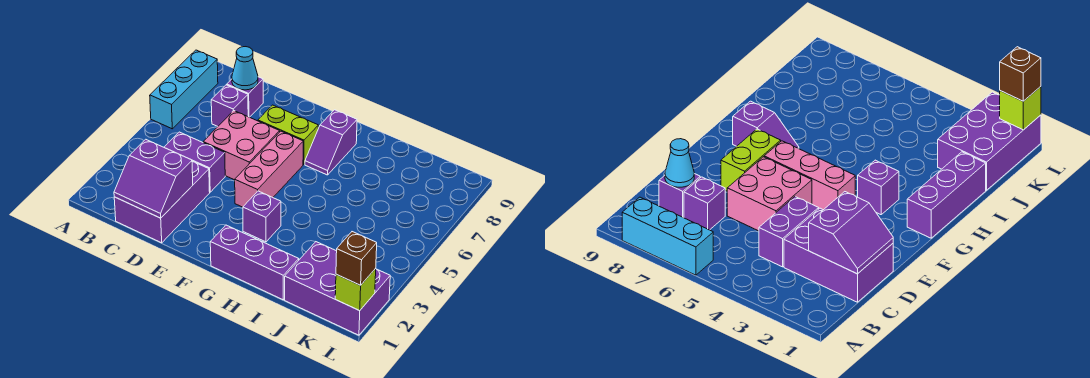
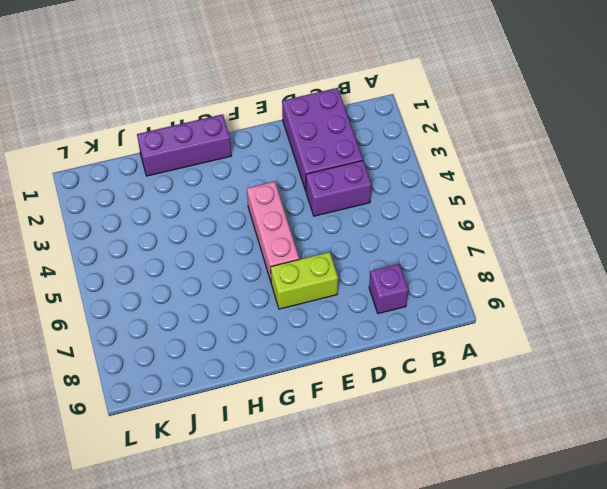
none -> cyan brick A6:A8 level 1
none -> purple brick C7 level 1
none -> pink brick D5:E6 level 1

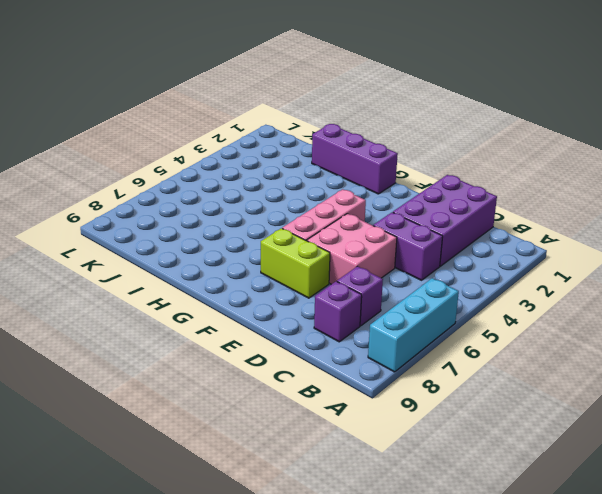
none -> purple brick G3 level 1
none -> purple slope G7:G8 level 1 top 8
none -> purple brick J1:L2 level 1

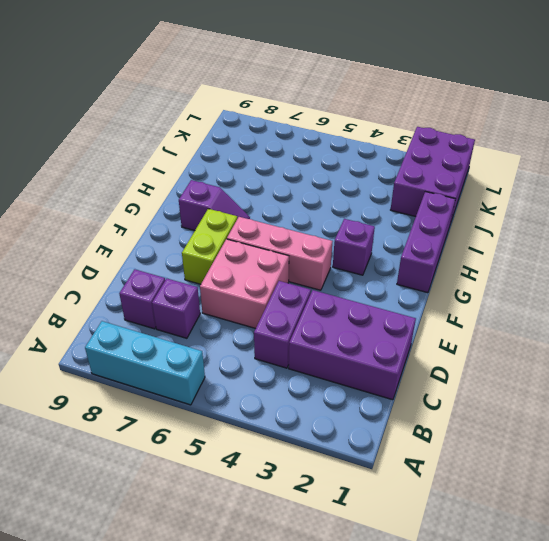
none -> purple slope C1:D2 level 2 top 2
none -> cyan cone C8 level 2
none -> lime brick L1 level 2

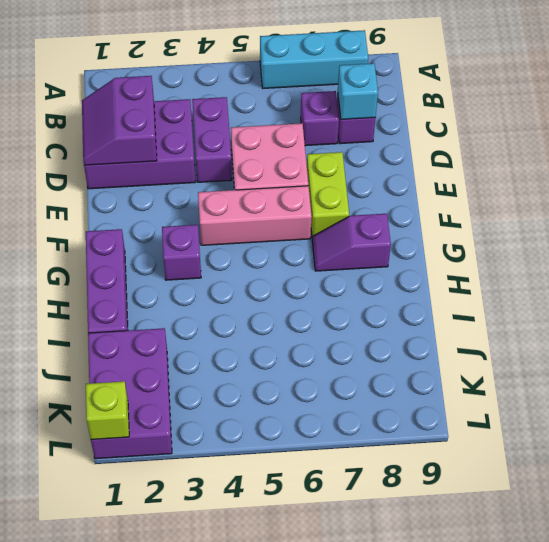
cyan brick C8 level 2 -> cyan cone C8 level 2
none -> brown brick L1 level 3

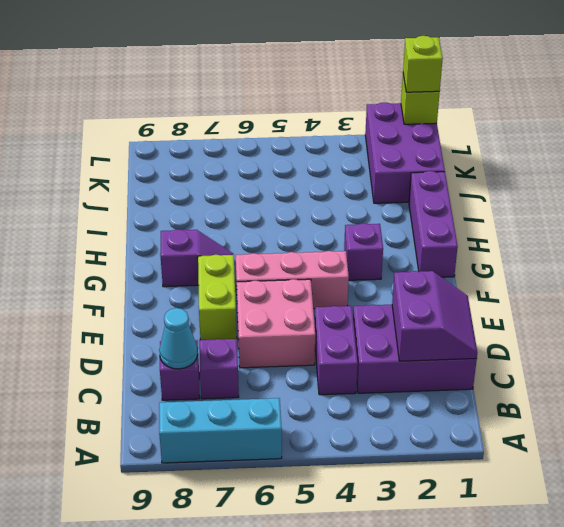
lime brick L1 level 3 -> brown brick L1 level 3

